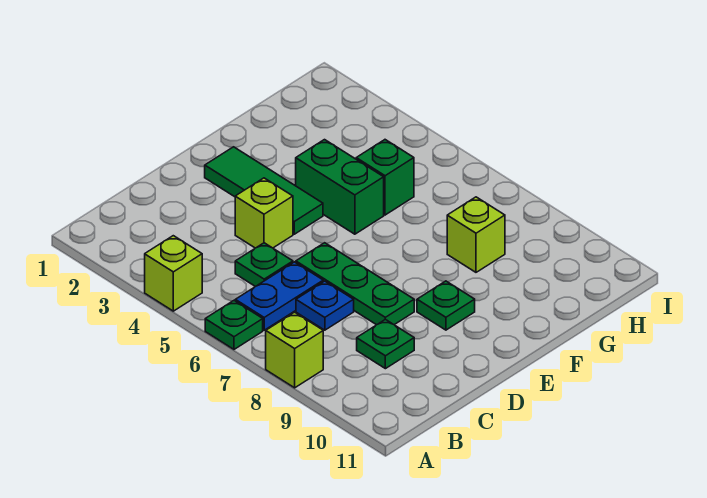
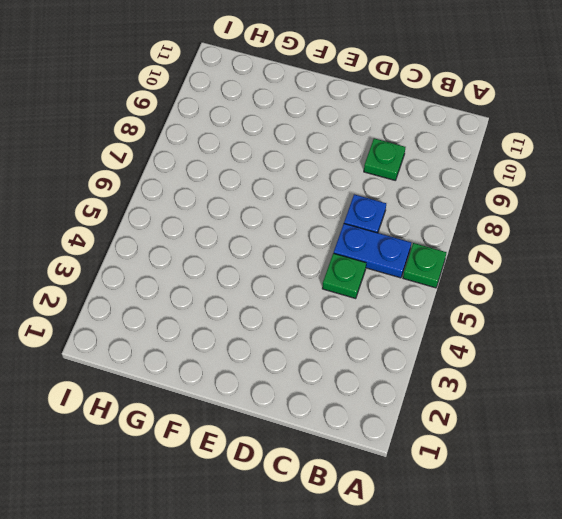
none -> lime brick A4 level 1
none -> lime brick A8 level 1
none -> lime brick D4 level 1

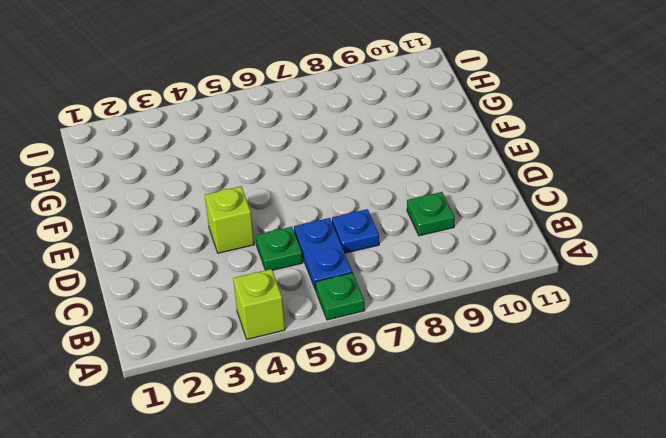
none -> lime brick A8 level 1
none -> green plate D6:D8 level 1
none -> green tile E2:E4 level 1

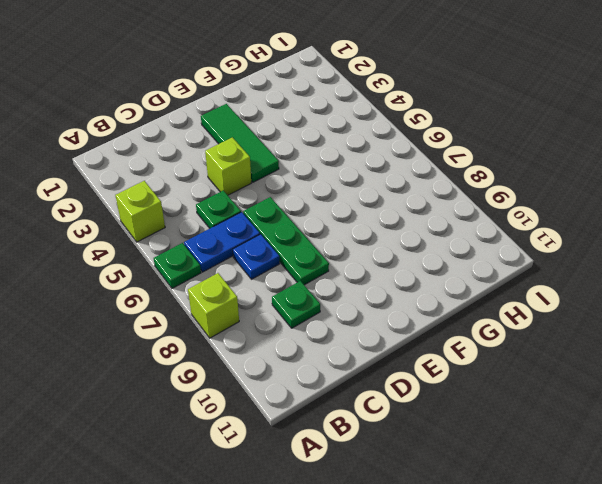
none -> green plate E9 level 1
none -> green brick F4:F5 level 1
none -> green brick G5 level 1

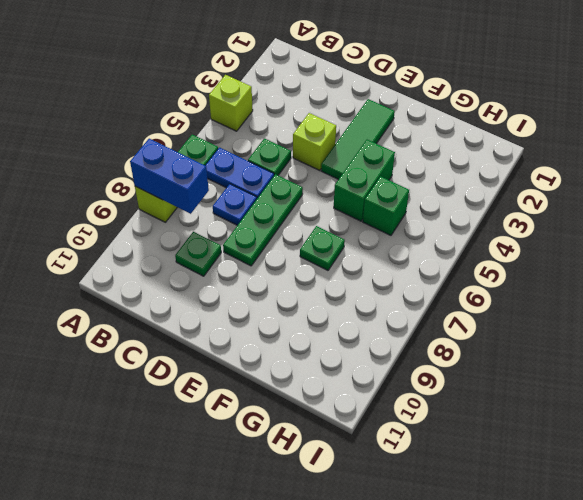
blue brick A8:B8 level 2 -> none
green plate F7 level 1 -> green plate E9 level 1
none -> lime brick G8 level 1

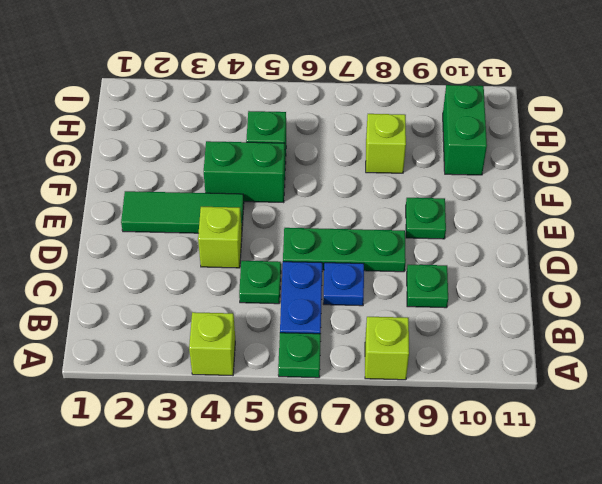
green brick G10:H10 level 1 -> none

